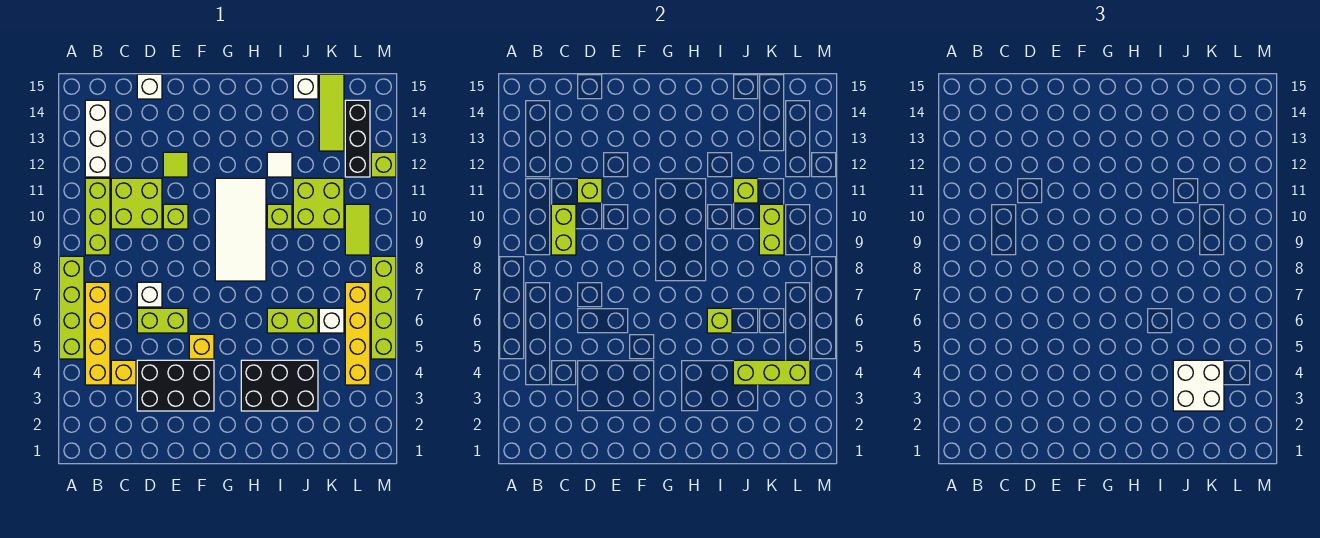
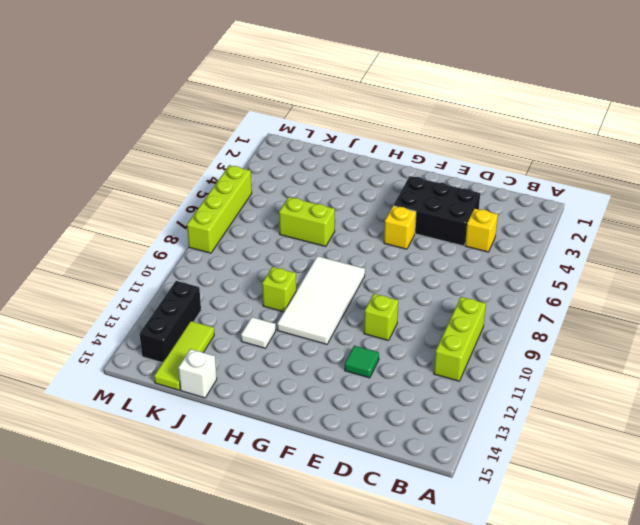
green tile E12 level 1 -> lime tile E12 level 1
none -> lime brick A5:A8 level 1
none -> yellow brick B4:B7 level 1
none -> white brick B12:B14 level 1
none -> lime brick C10:D11 level 1

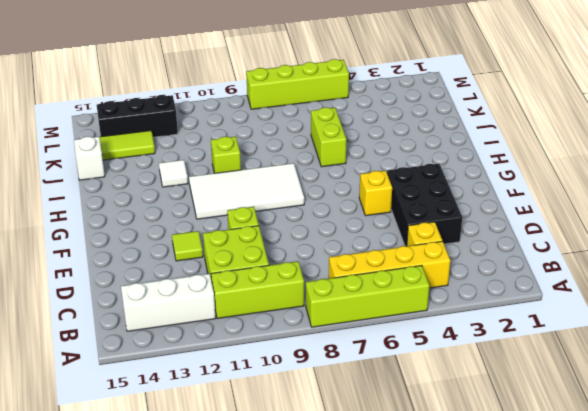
none -> lime brick D6:E6 level 1
none -> white brick D7 level 1
none -> white brick D15 level 1
none -> black brick H3:J4 level 1

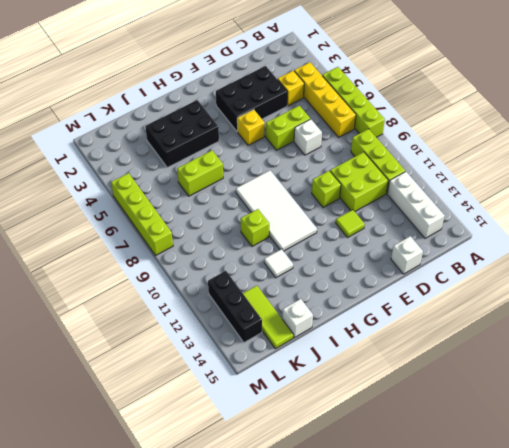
none -> lime brick J10:K11 level 1
none -> white brick K6 level 1
none -> yellow brick L4:L7 level 1
none -> lime tile L9:L10 level 1

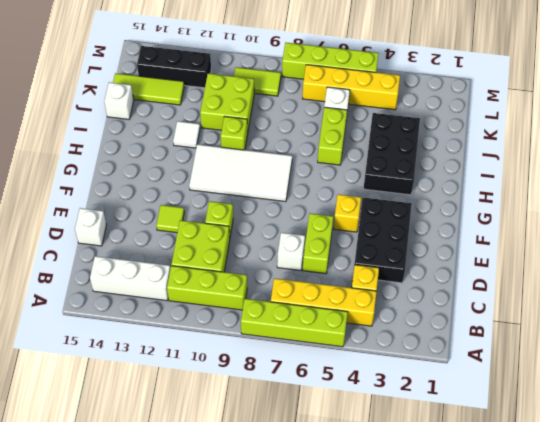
none -> lime brick M12 level 1
none -> lime brick C9:C10 level 2
none -> lime brick D11 level 2
none -> lime brick I6 level 2

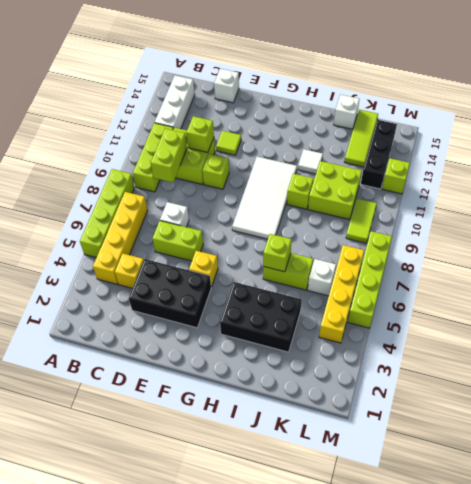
none -> lime brick J4:L4 level 2
none -> lime brick J11 level 2
none -> lime brick K9:K10 level 2
none -> white brick J3:K4 level 3

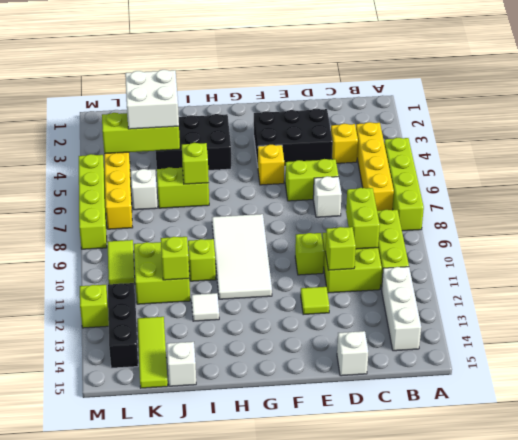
none -> lime brick K9:K10 level 2

